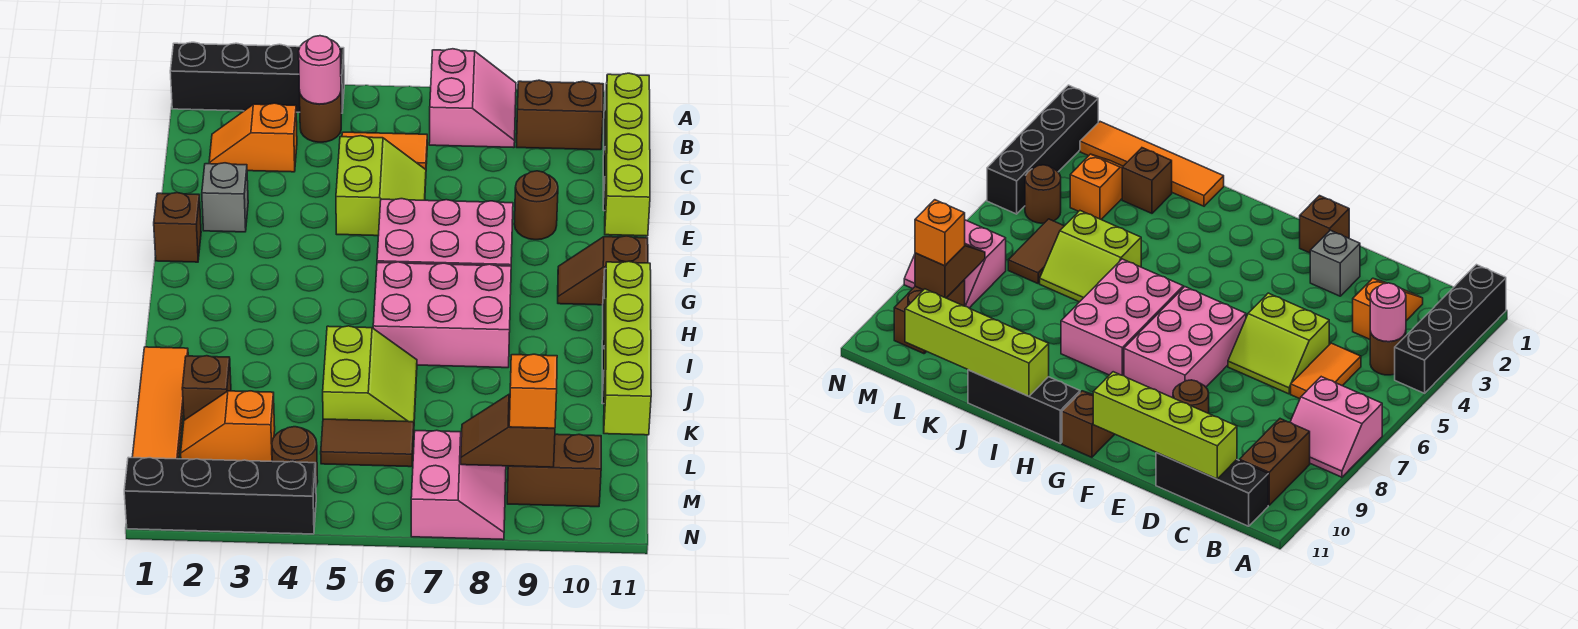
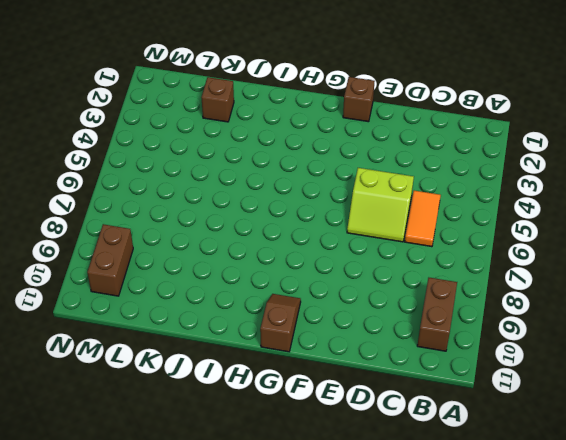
none -> black brick A1:A4 level 1
none -> pink slope A7:B8 level 1 top 7
none -> brown round brick B4 level 1

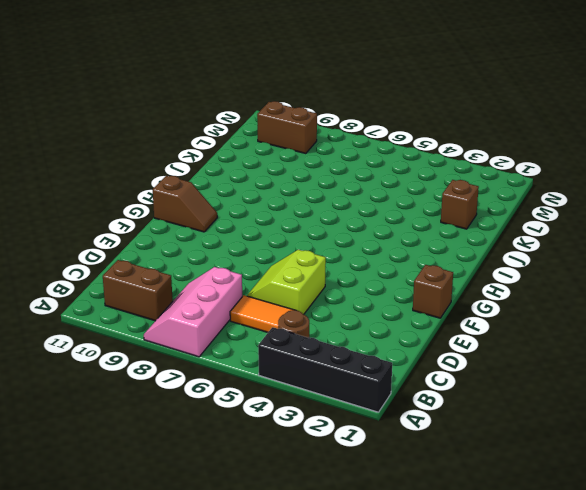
pink slope A7:C8 level 1 top 7 -> pink slope A7:B8 level 1 top 7
none -> black brick B11:D11 level 1
none -> orange slope C2:C3 level 1 top 3
none -> grey brick E2 level 1

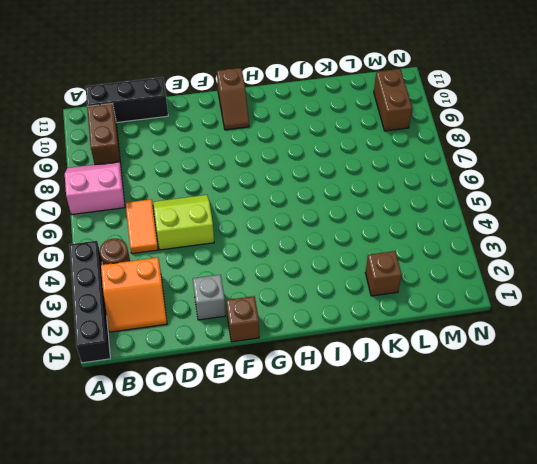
orange slope B2:C3 level 1 top 3 -> orange slope C2:C3 level 1 top 3
none -> brown round brick E9 level 1
none -> pink brick F6:G8 level 1
none -> pink brick H6:I8 level 1

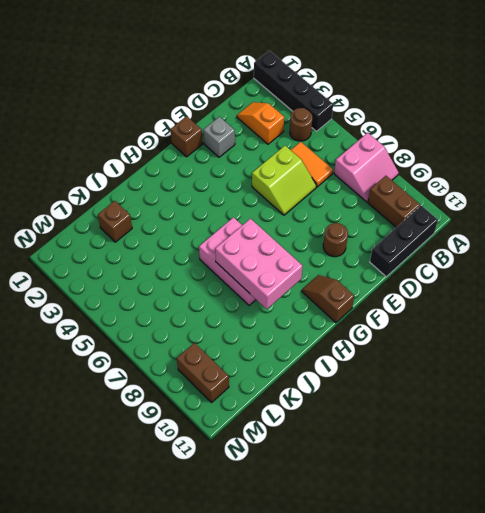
pink brick H7:I9 level 2 -> pink brick F6:G8 level 1
none -> black brick H11:J11 level 1
none -> orange tile J1:M1 level 1
none -> lime slope J5:K6 level 1 top 5

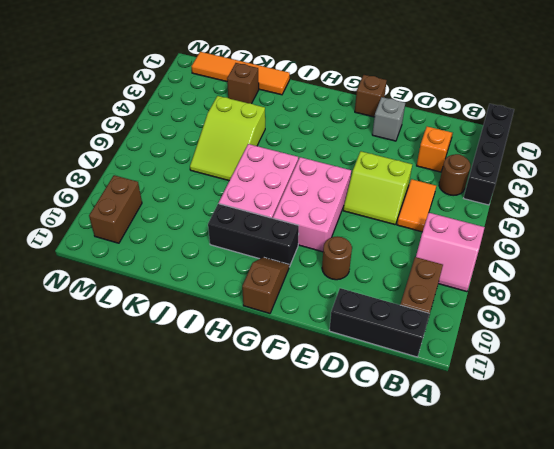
black brick G9:I9 level 1 -> black brick H11:J11 level 1
lime slope J4:K6 level 1 top 4 -> lime slope J5:K6 level 1 top 5
none -> orange slope L2:L3 level 1 top 3
none -> brown tile L5:L6 level 1
none -> brown round brick M4 level 1

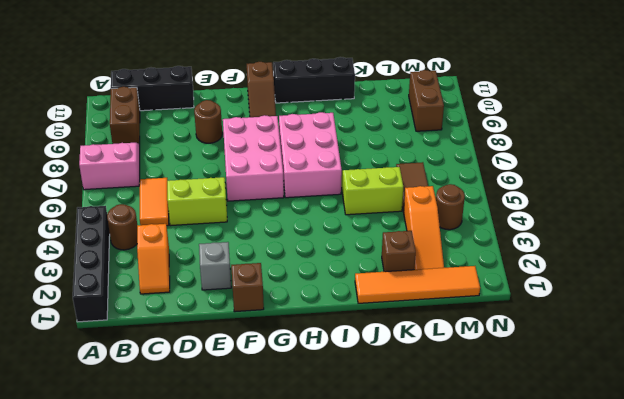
orange slope L2:L4 level 1 top 4 -> orange slope L2:L3 level 1 top 3
none -> pink slope M7:N8 level 1 top 7
none -> black brick N1:N4 level 1
none -> pink round brick B4 level 2

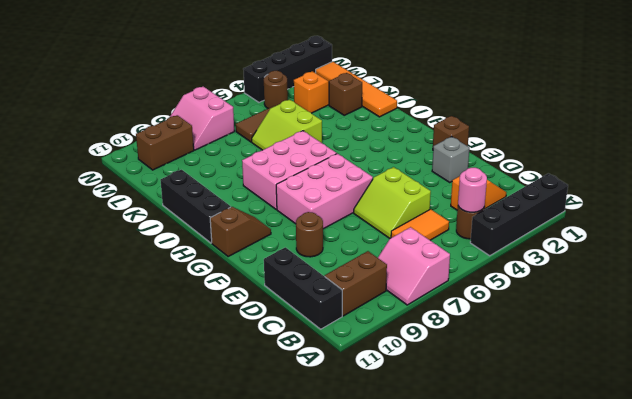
none -> lime brick C11:F11 level 2
none -> lime brick I11:L11 level 2
none -> brown slope M8:M9 level 2 top 9

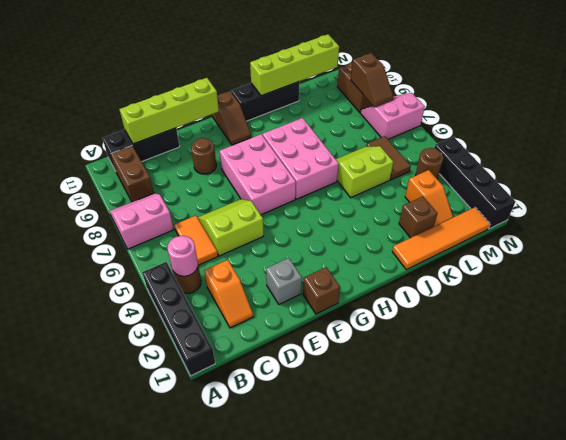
none -> orange brick M9 level 3

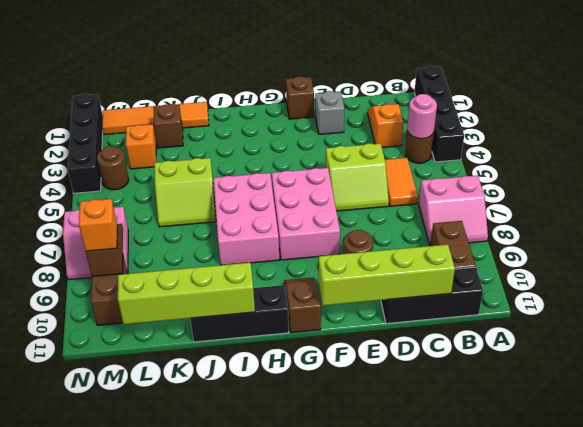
none -> brown tile L5:L6 level 1

